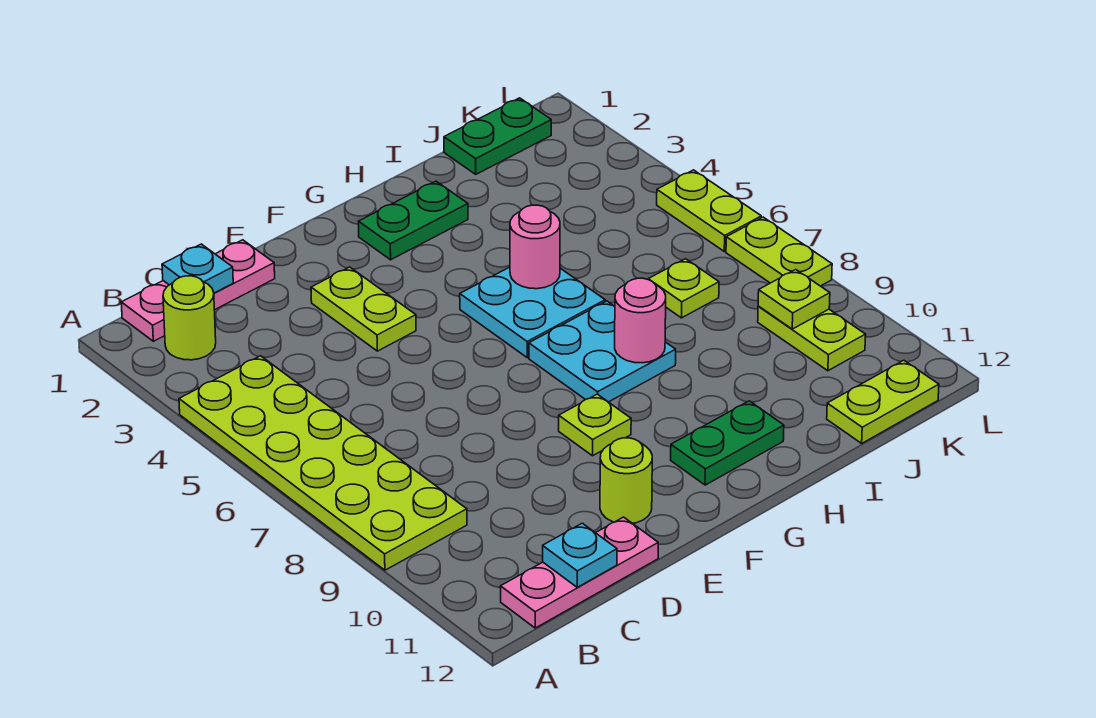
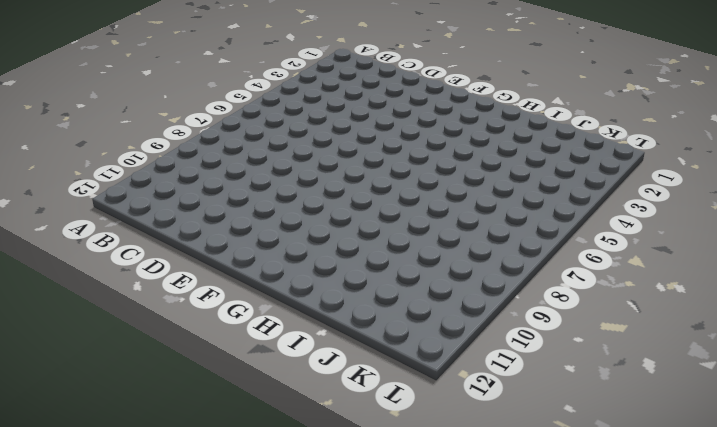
none -> lime plate A4:B9 level 1
none -> pink plate B1:D1 level 1
none -> lime round brick B2 level 1

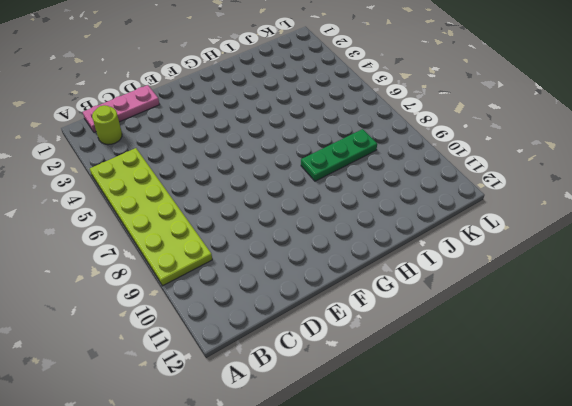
green plate H8:J8 level 1 -> cyan plate G7:H8 level 1
none -> pink plate B12:D12 level 1
none -> lime plate E3:E4 level 1
none -> lime round brick E11 level 1

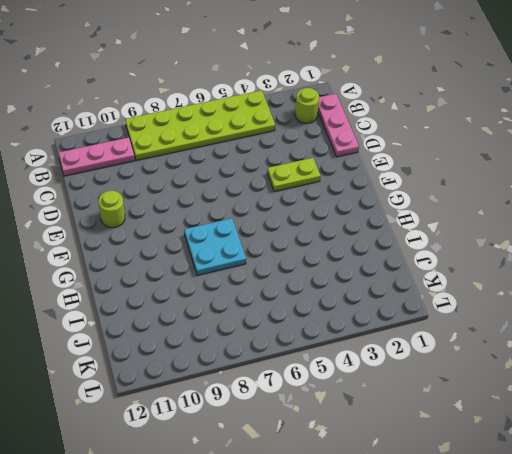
pink plate B10:B12 level 1 -> pink plate B12:D12 level 1
none -> lime plate F9 level 1
none -> green plate G2:H2 level 1
none -> cyan plate G5:H6 level 1

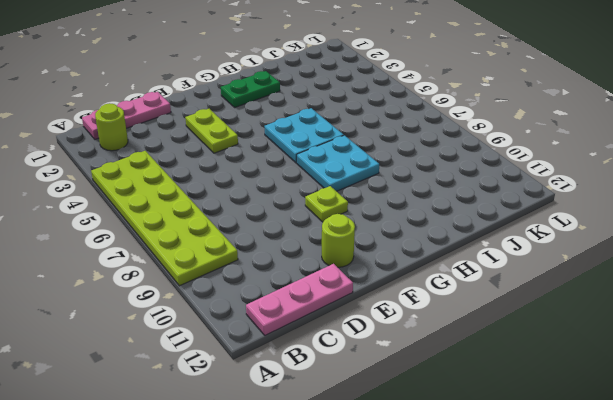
none -> green plate G11:H11 level 1
none -> green plate J1:K1 level 1
none -> lime plate J7 level 1

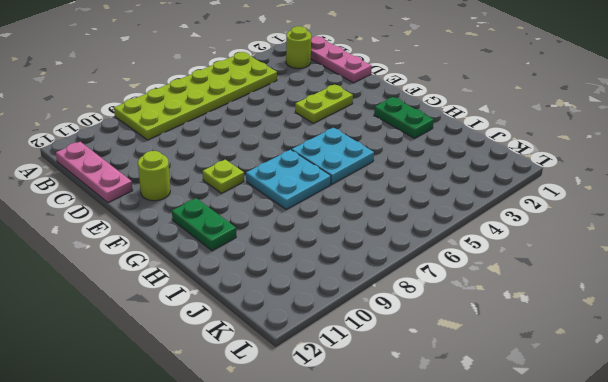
none -> green plate J1:K1 level 1
none -> lime plate J7 level 1
none -> lime plate J12:K12 level 1

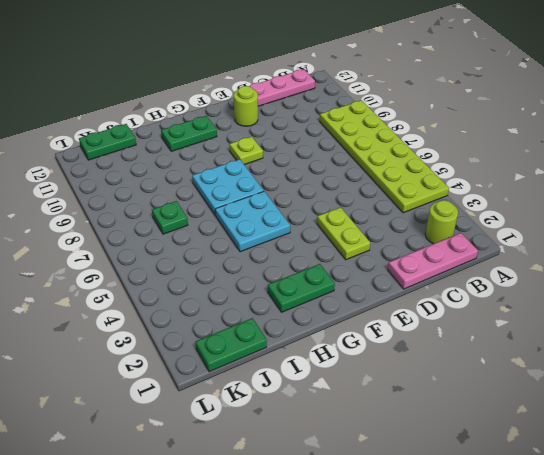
green plate J7 level 1 -> lime plate J7 level 1
green plate J12:K12 level 1 -> lime plate J12:K12 level 1
none -> lime plate K9:K10 level 1
none -> lime plate L5:L6 level 1
none -> lime plate L7:L8 level 1

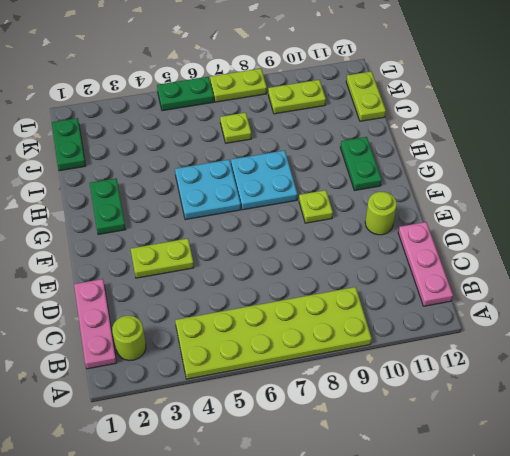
green plate L5:L6 level 1 -> lime plate L5:L6 level 1
none -> cyan plate C1 level 2
none -> cyan plate C12 level 2
none -> pink round brick H5 level 2

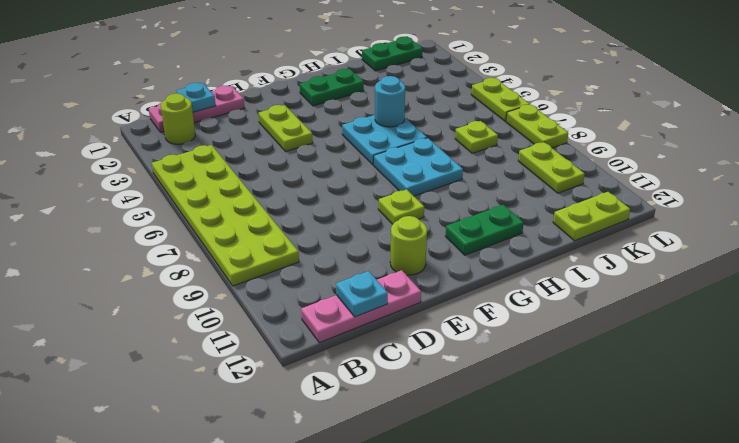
cyan round brick H5 level 2 -> pink round brick H5 level 2
none -> pink round brick H8 level 2
none -> lime plate K9 level 2

